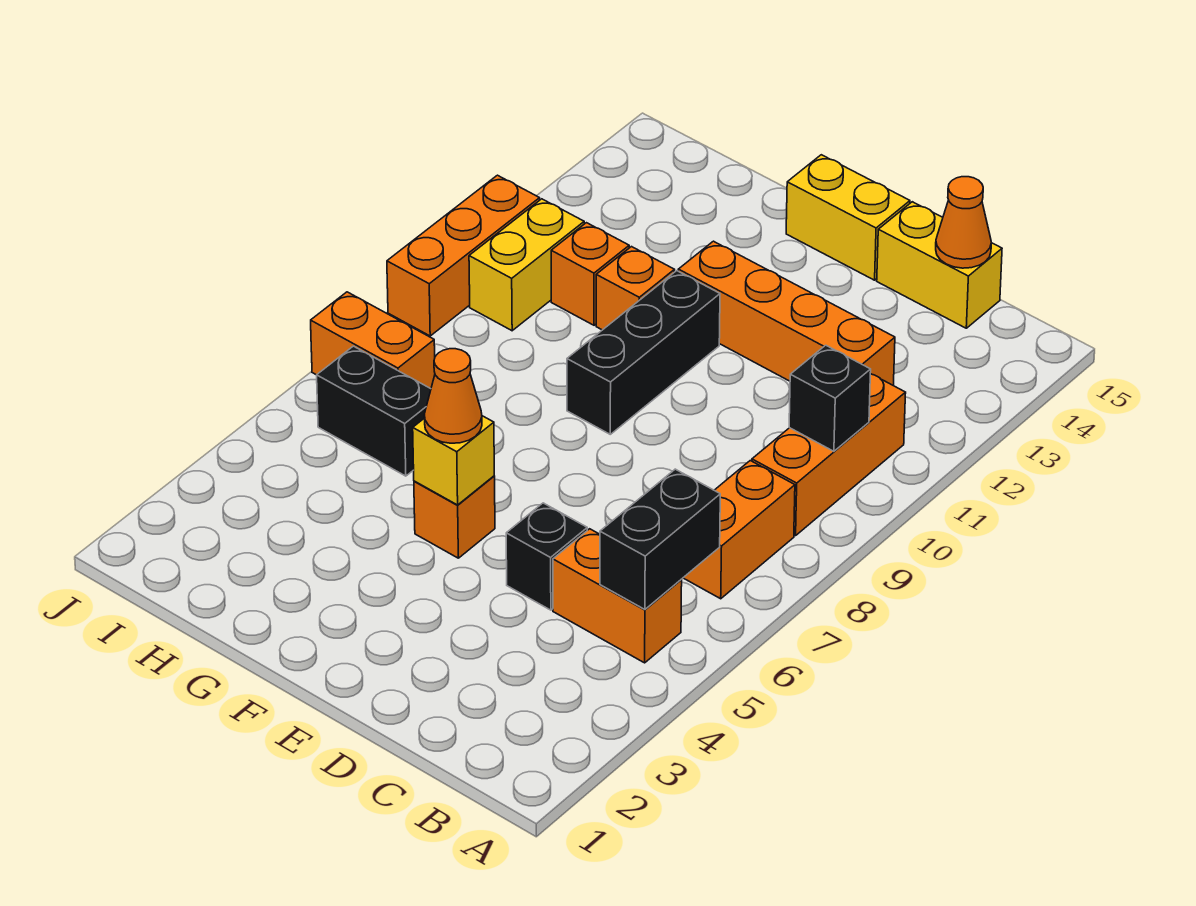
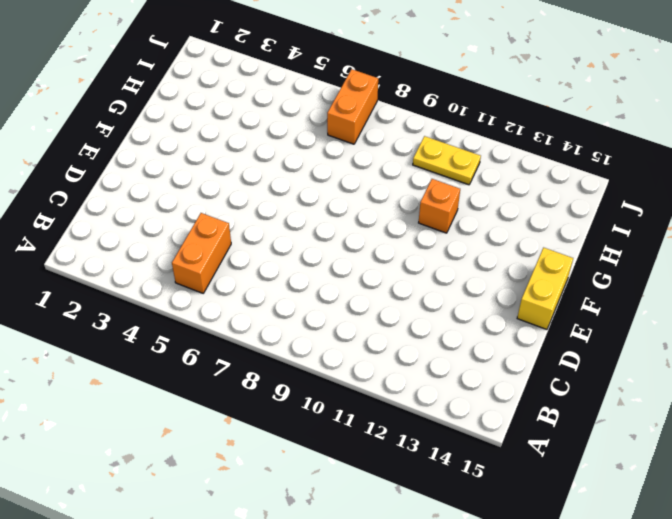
yellow plate I10:I11 level 1 -> yellow brick I10:I11 level 1
none -> orange brick B7:B8 level 1
none -> orange brick B9:B11 level 1
none -> orange brick C12:F12 level 1

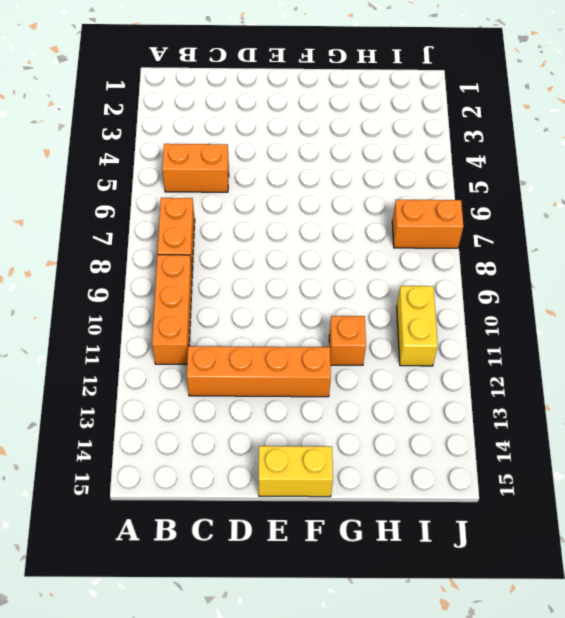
none -> yellow brick C15:D15 level 1
none -> black brick D5 level 1
none -> orange brick F5 level 1

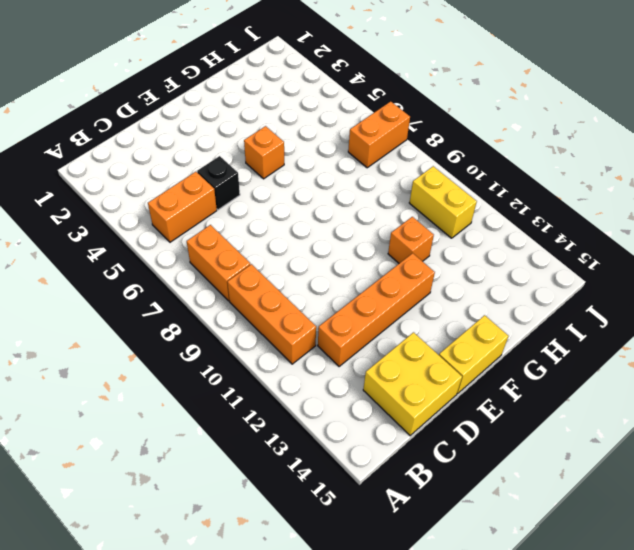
yellow brick C14:D15 level 1 -> yellow brick C15:D15 level 1
none -> black brick F9:F11 level 1
none -> black brick H6:I6 level 1
none -> orange brick H11 level 1

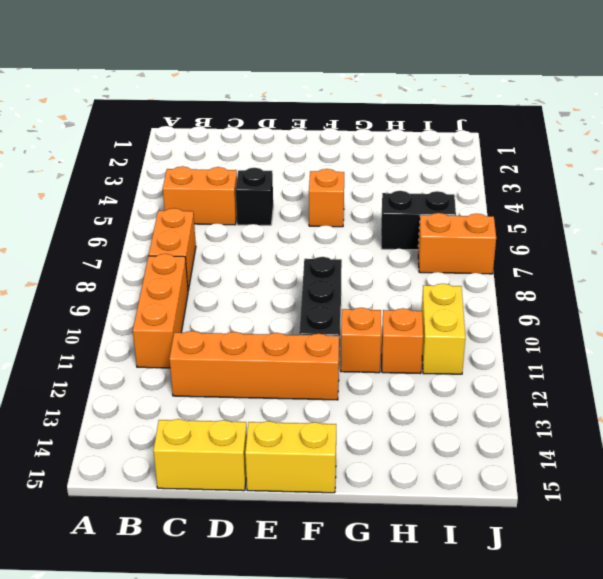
none -> orange brick J9:J11 level 1
none -> black brick B5:B6 level 2
none -> black brick B10 level 2

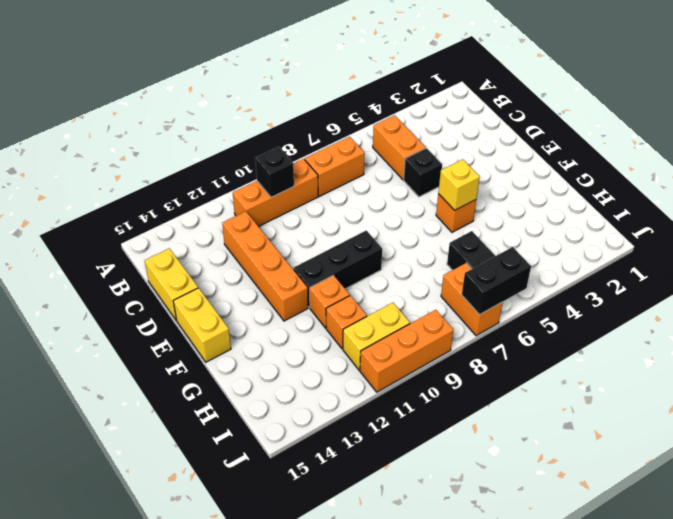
black brick J6:J7 level 2 -> black brick B5:B6 level 2
none -> orange cone C15 level 2
none -> orange cone F5 level 3

